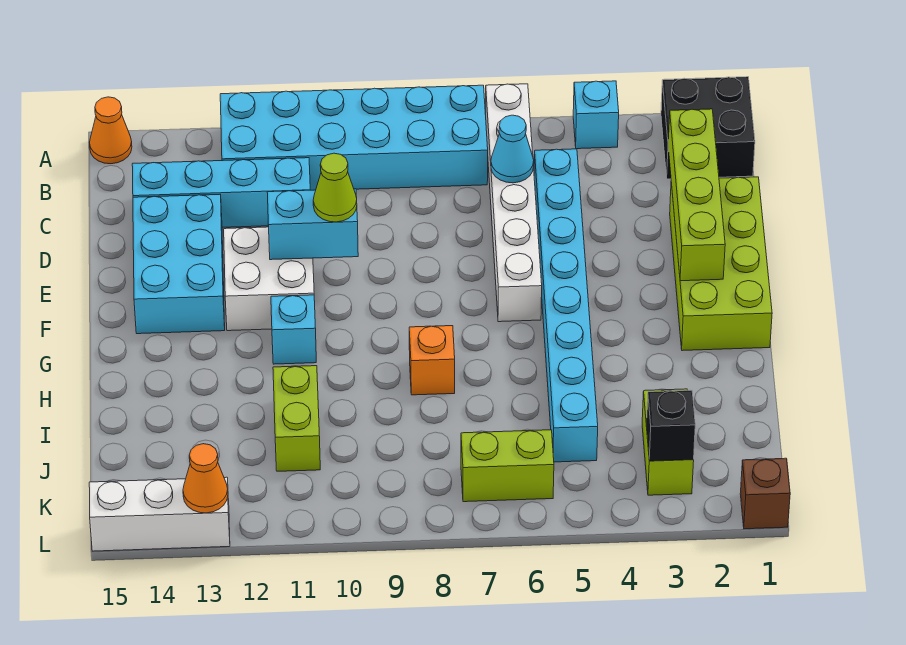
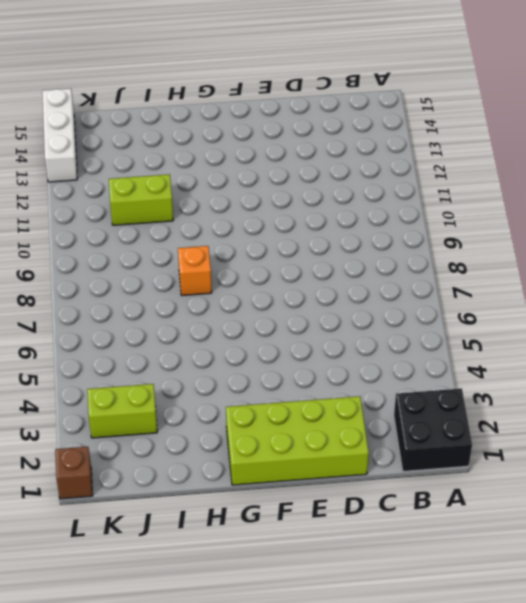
none -> cyan brick A4 level 1
none -> white brick A6:F6 level 1
none -> cyan brick A7:B12 level 1

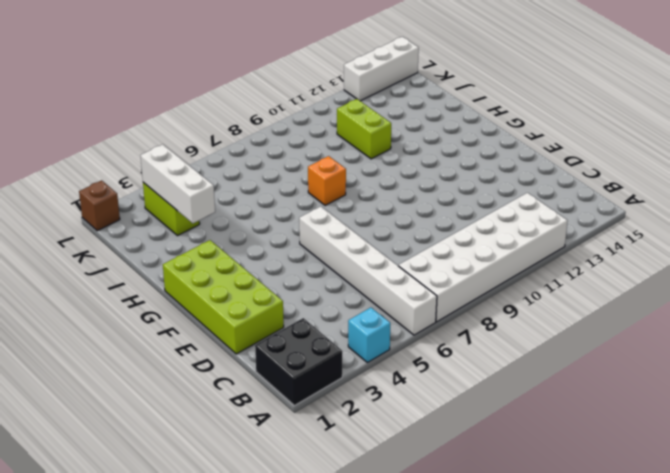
white brick A7:B12 level 1 -> cyan brick A7:B12 level 1
white brick I3:K3 level 2 -> black brick K3 level 2
none -> orange cone A15 level 1
none -> cyan brick C5:J5 level 1
none -> cyan brick C11:C14 level 1

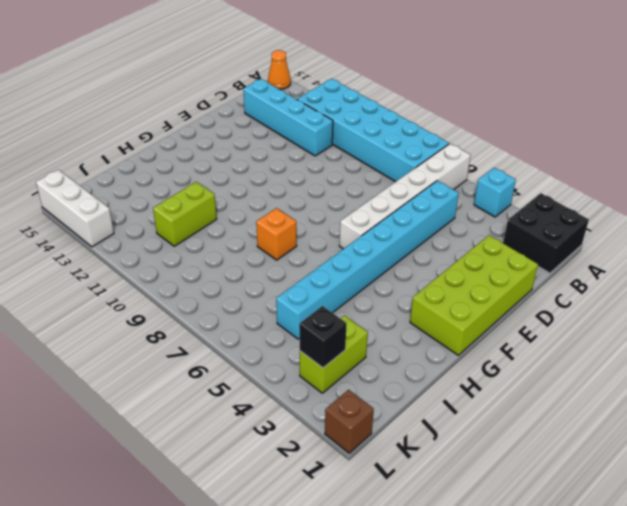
none -> cyan brick D13:F14 level 1
none -> white brick E11:F12 level 1
none -> cyan brick G11 level 1

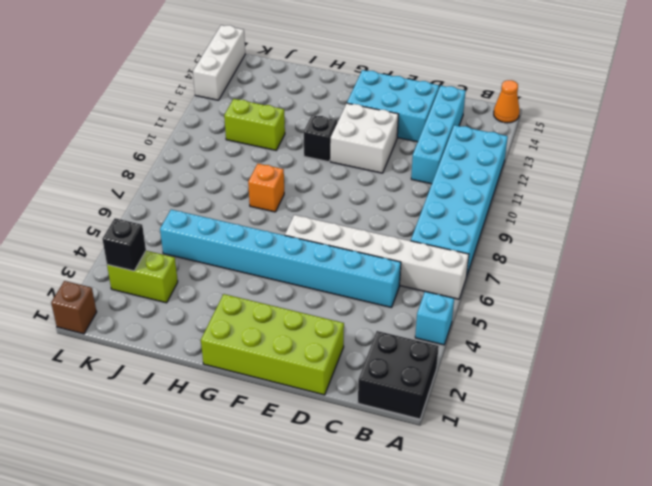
black brick G11 level 1 -> cyan brick G11 level 1
none -> lime brick K6:K7 level 1
none -> lime brick C2:F2 level 2
none -> cyan cone C6 level 2

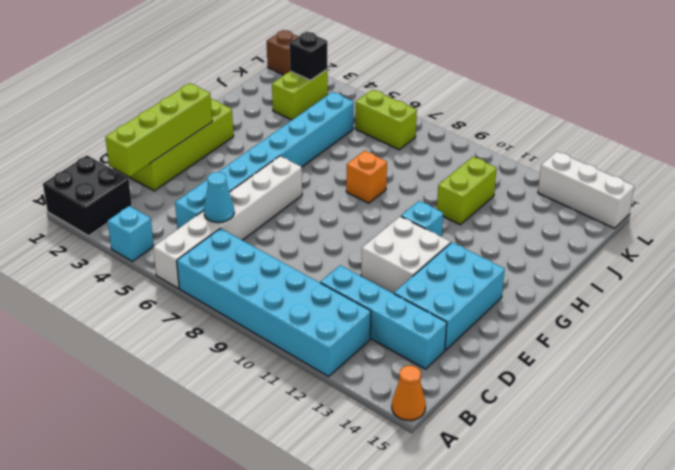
none -> cyan brick E10:E11 level 2
none -> orange cone L13 level 2
none -> lime cone E10 level 3

